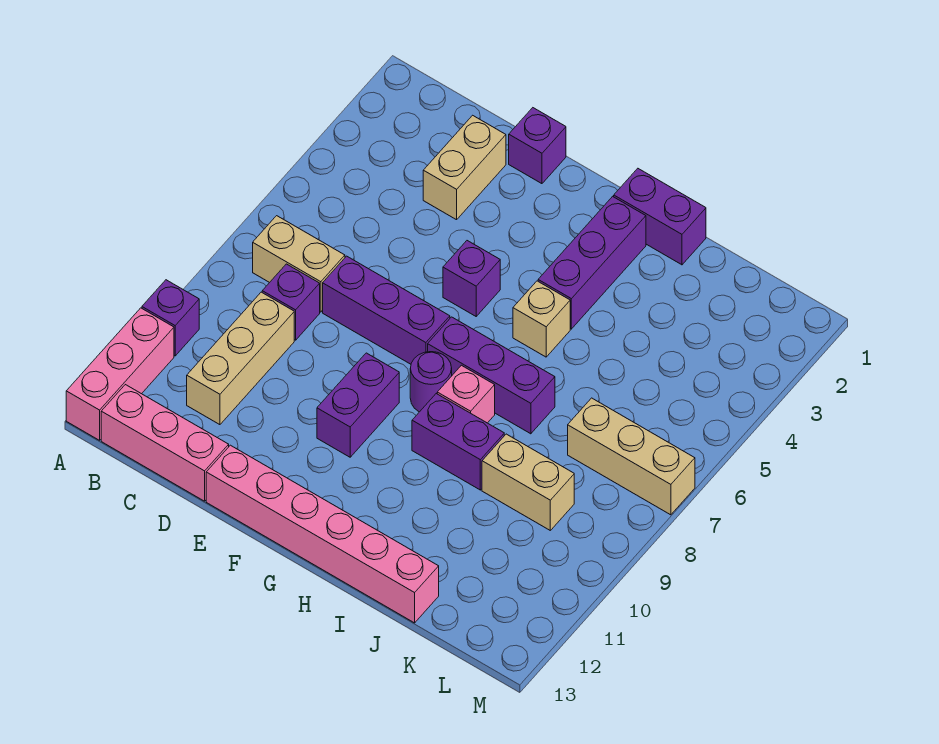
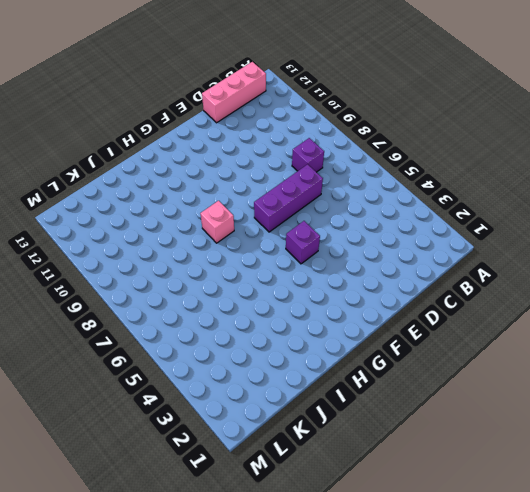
none -> purple brick A10 level 1
none -> pink brick A11:A13 level 1
none -> tan brick B7:C7 level 1

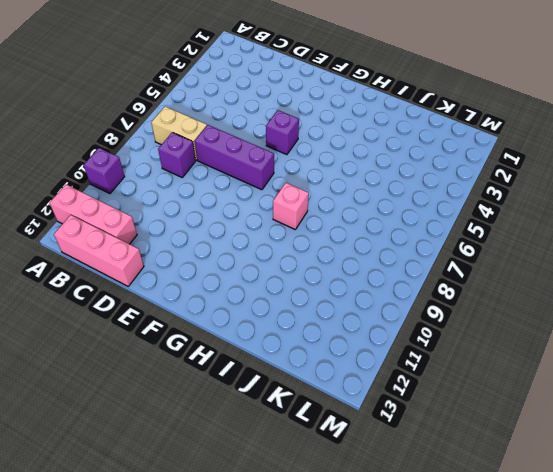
pink brick A12:C12 level 1 -> pink brick A11:A13 level 1
none -> tan brick C9:C11 level 1
none -> tan brick D2:D3 level 1
none -> purple brick E1 level 1

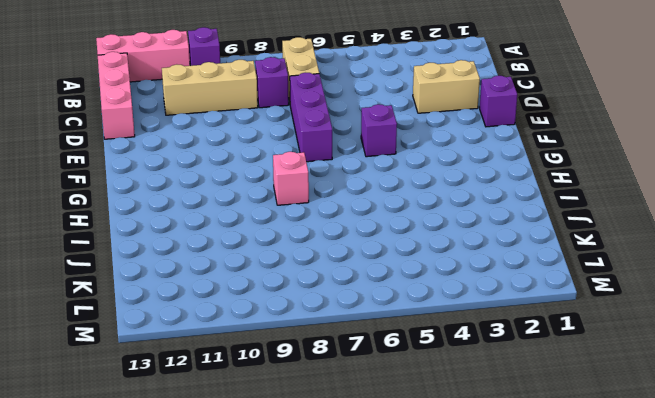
none -> pink brick E13:J13 level 1
none -> purple brick F9:F10 level 1
none -> purple brick G7:I7 level 1

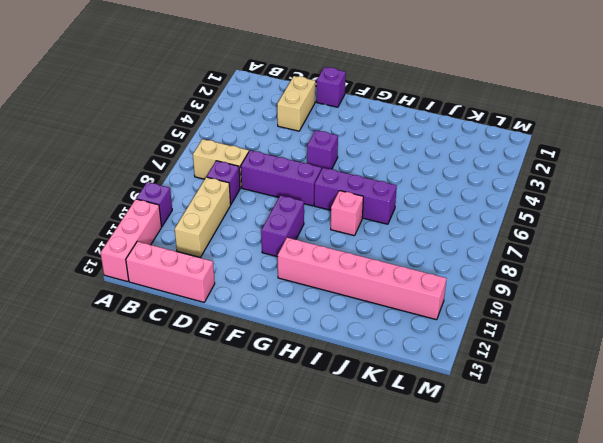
pink brick G11:L11 level 1 -> pink brick E13:J13 level 1
none -> purple round brick G8 level 1
none -> purple brick H1:I1 level 1
none -> purple brick H2:H4 level 1

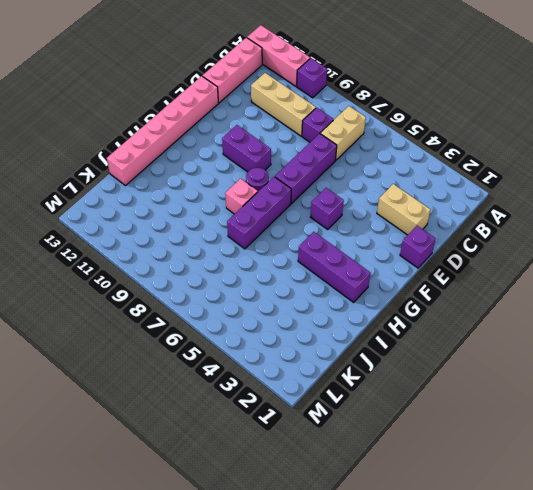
none -> purple brick H1:I1 level 1
none -> tan brick H5 level 1
none -> purple brick H9:I9 level 1

